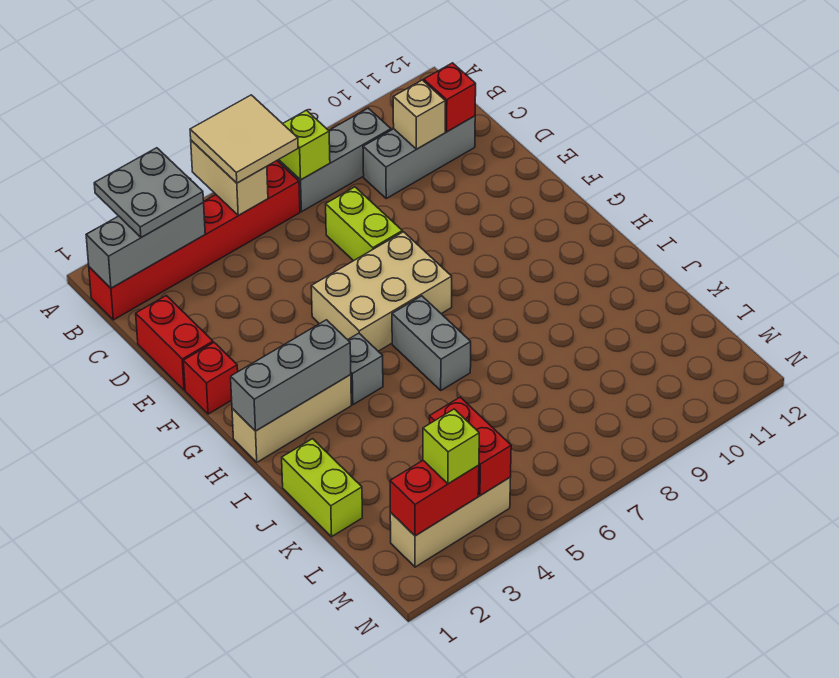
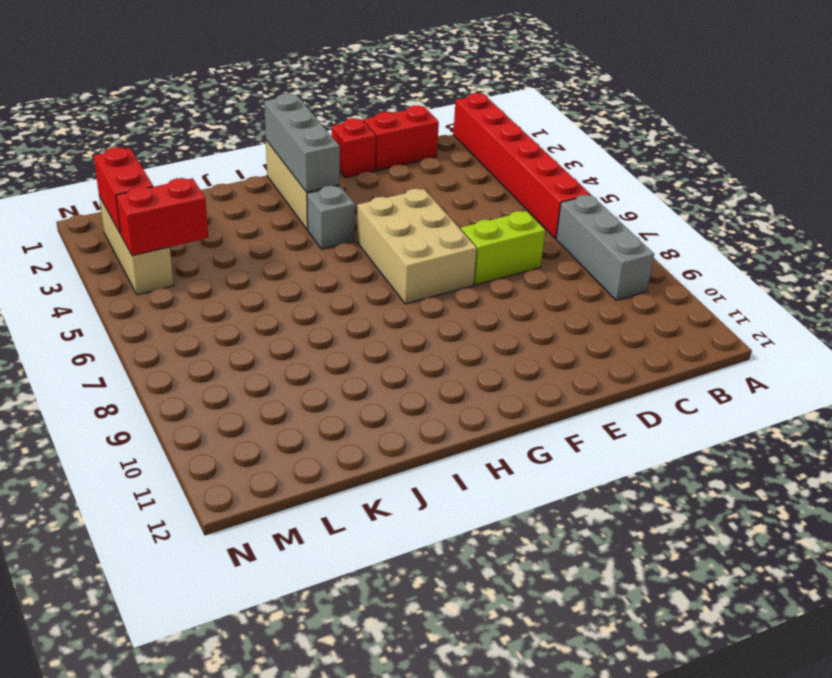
none -> grey brick C9:C11 level 1
none -> grey brick H6:I6 level 1
none -> lime brick J1:K1 level 1

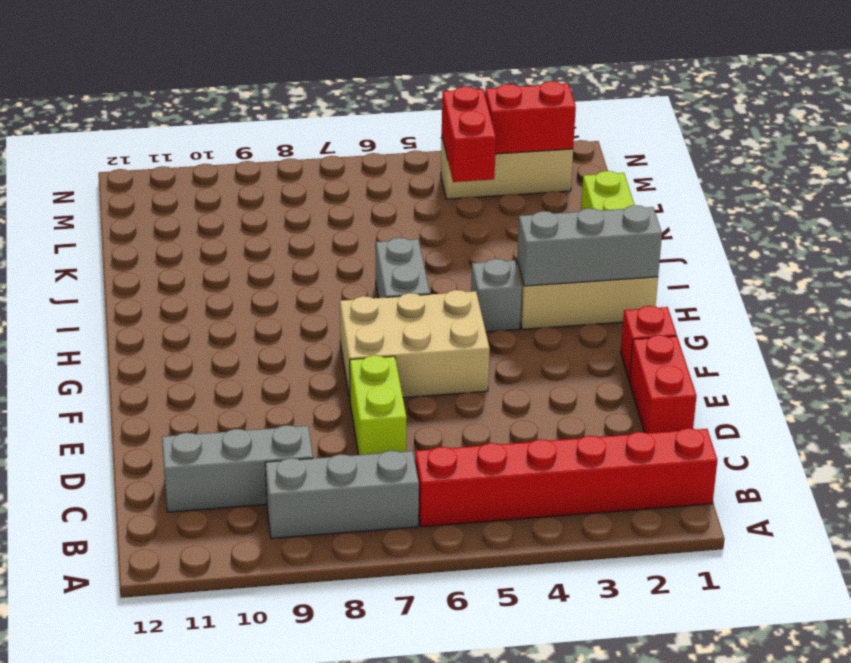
none -> tan brick A5:B5 level 2
none -> grey brick B1:B3 level 2
none -> lime brick B7 level 2

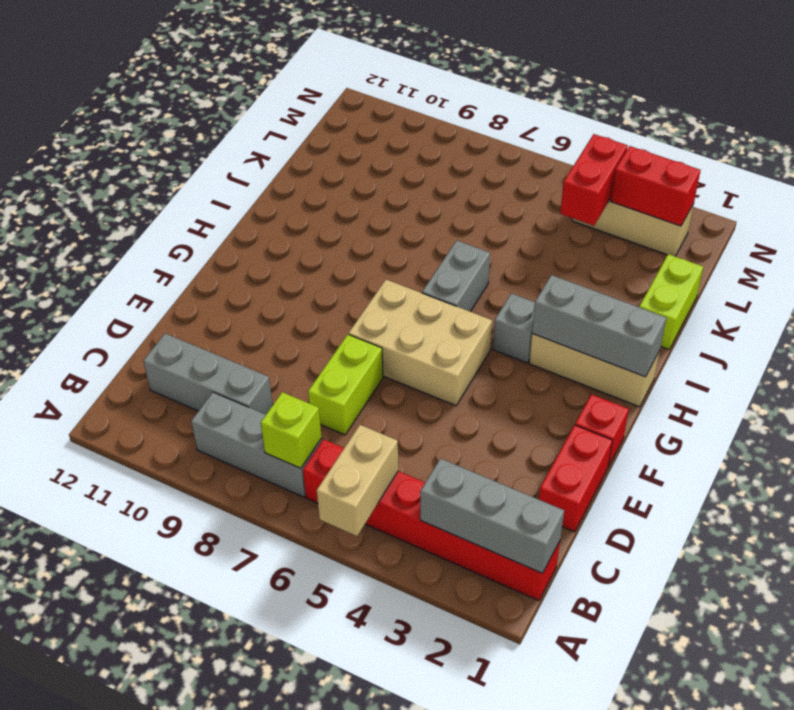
none -> tan brick C10 level 2
none -> red brick C11 level 2
none -> grey plate A2:B3 level 3

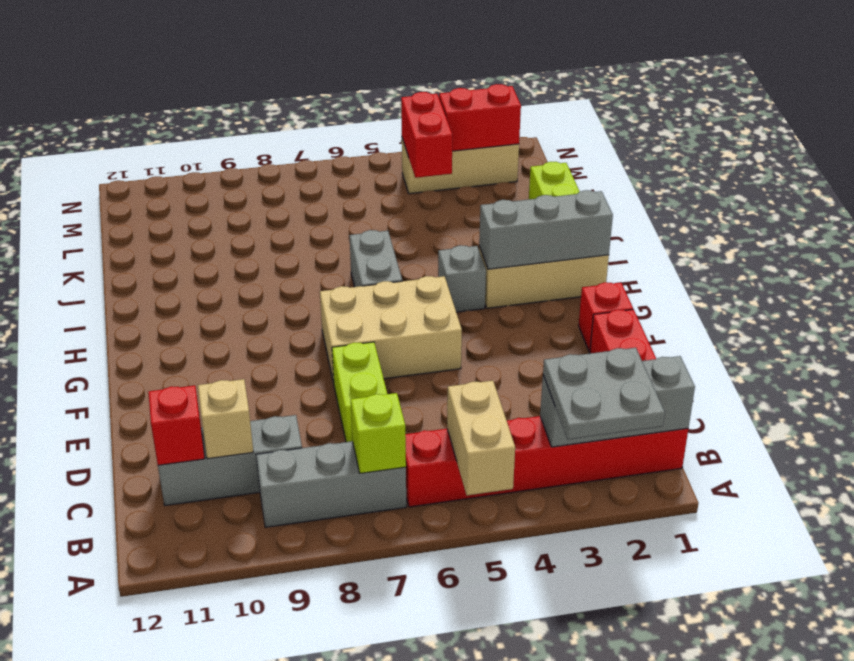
none -> tan tile A5:B6 level 3
none -> lime brick M3 level 3

